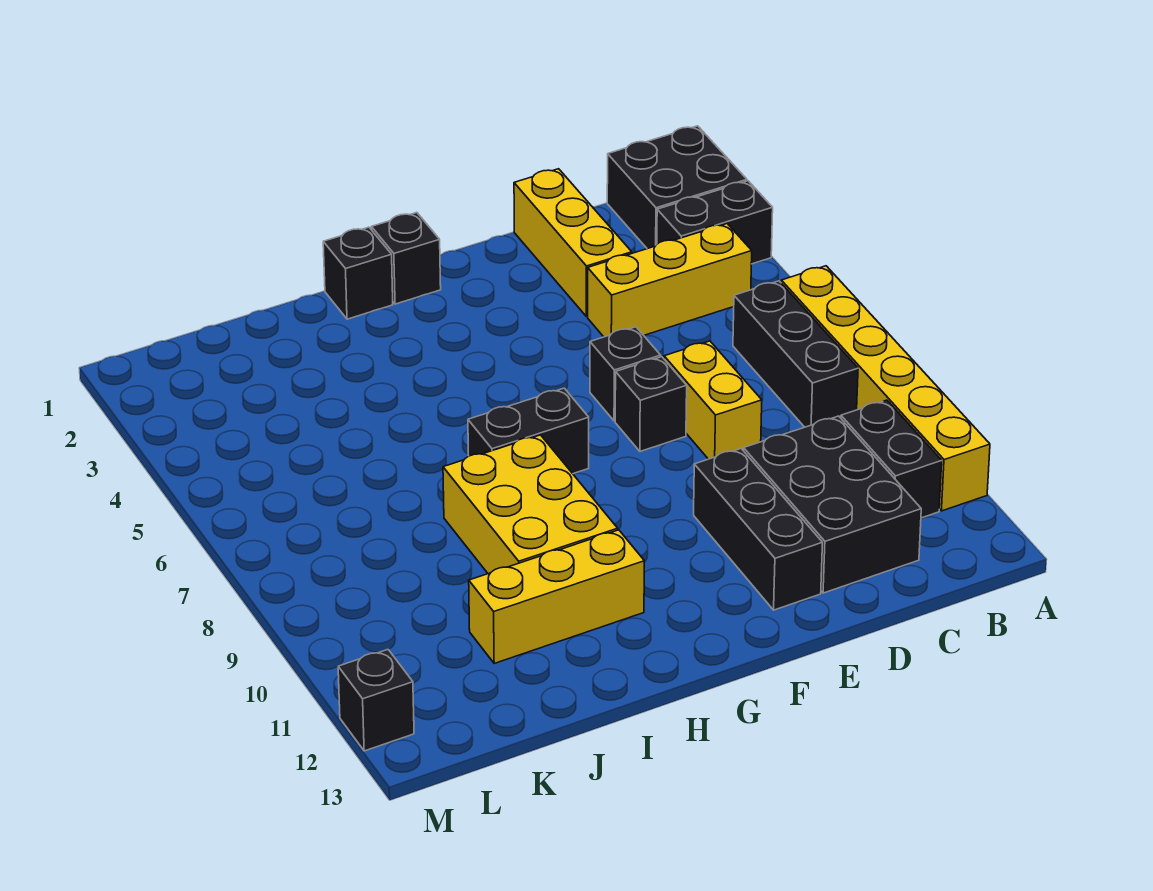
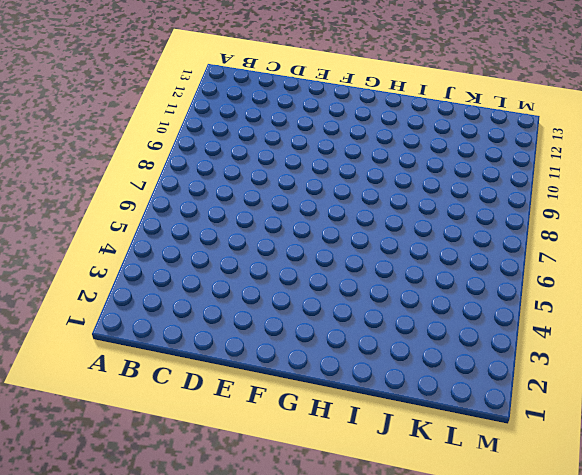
none -> black brick A1:B2 level 1
none -> black brick A3:B3 level 1
none -> yellow brick A6:A11 level 1

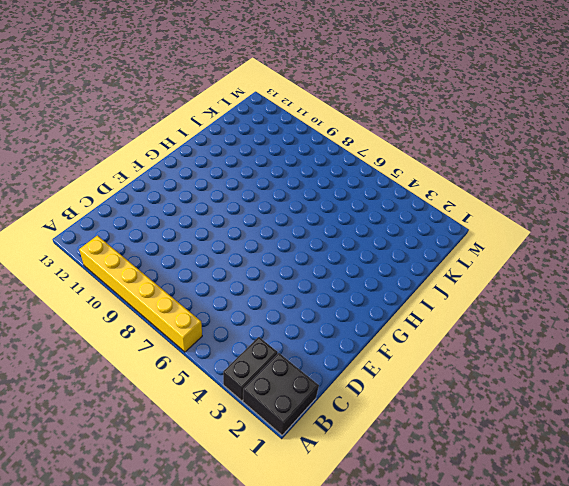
none -> yellow brick B4:D4 level 1
none -> black brick B6:B8 level 1
none -> black brick B10:B11 level 1

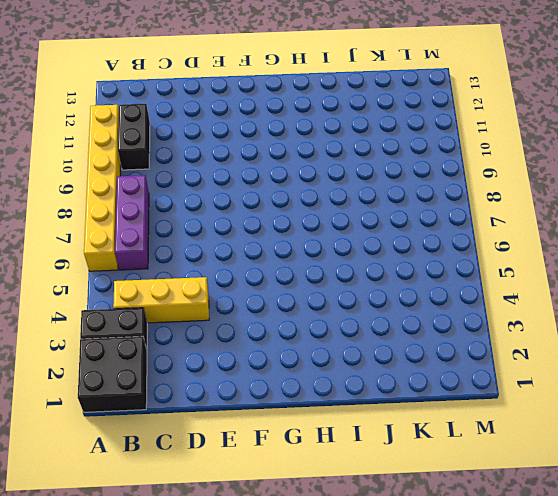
purple brick B6:B8 level 1 -> black brick B6:B8 level 1
none -> black brick C10:D12 level 1
none -> yellow brick D1:D3 level 1
none -> yellow brick D7:D8 level 1

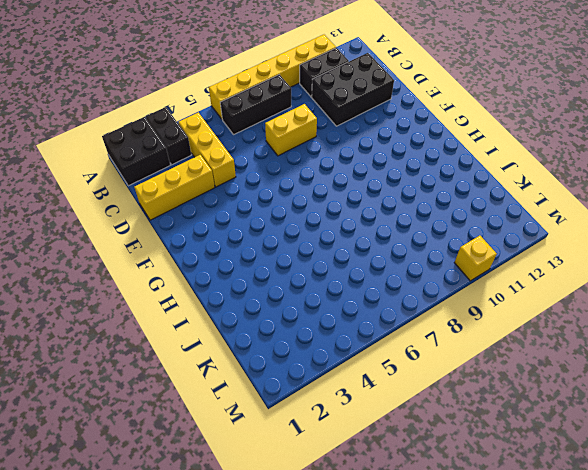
yellow brick M10 level 1 -> none
none -> black brick E6 level 1
none -> black brick E7 level 1
none -> black brick E10:E12 level 1

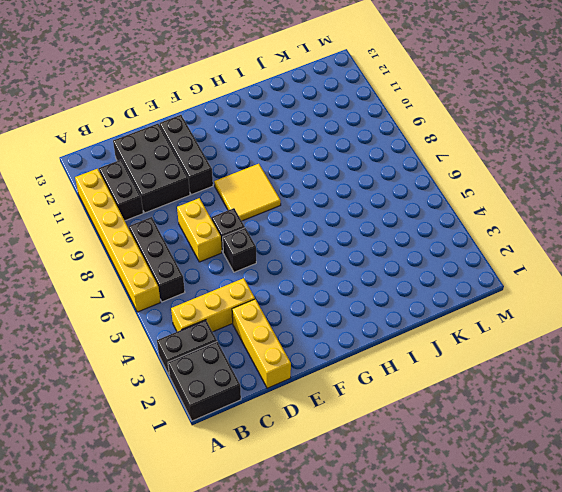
yellow tile F8:G9 level 1 -> none
none -> black brick G1 level 1
none -> black brick G7:H7 level 1
none -> black brick H1 level 1

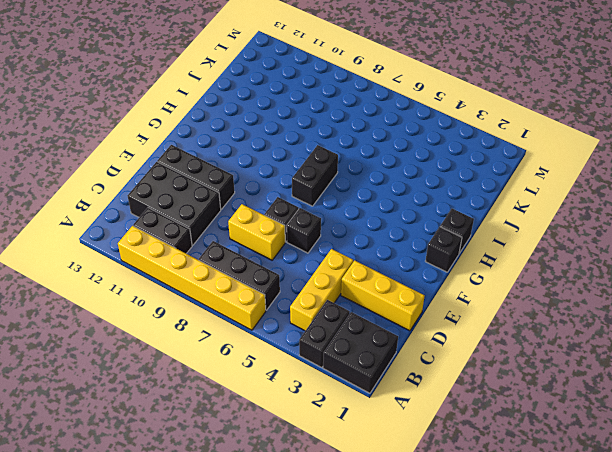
none -> yellow brick H8:I10 level 1
none -> yellow brick H11:J11 level 1
none -> black brick M12 level 1

